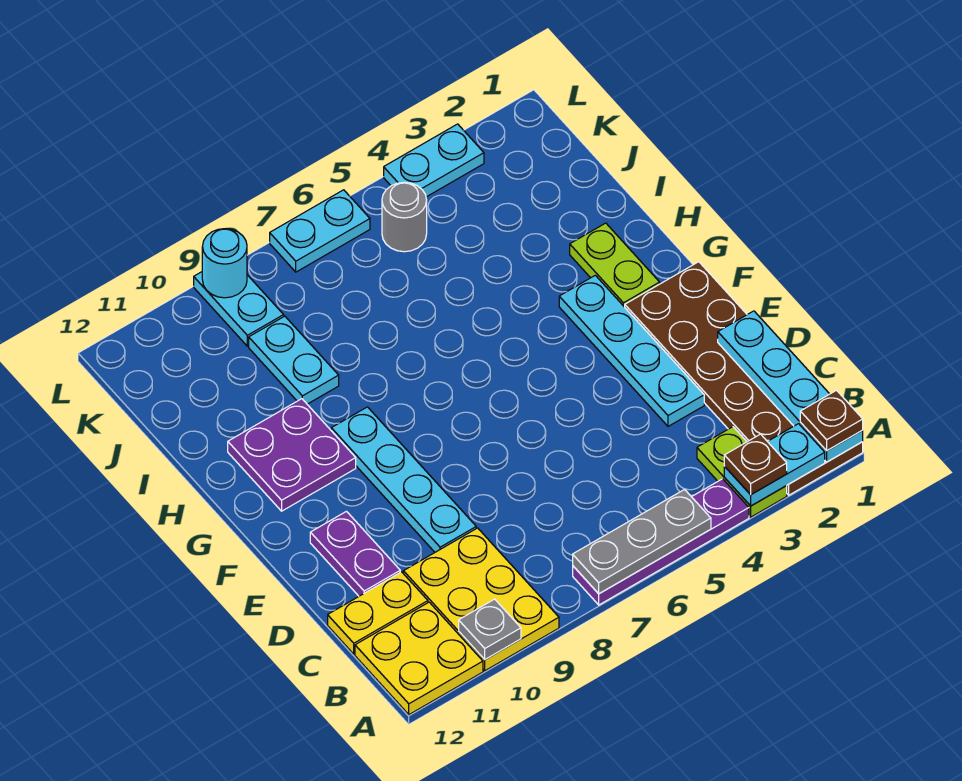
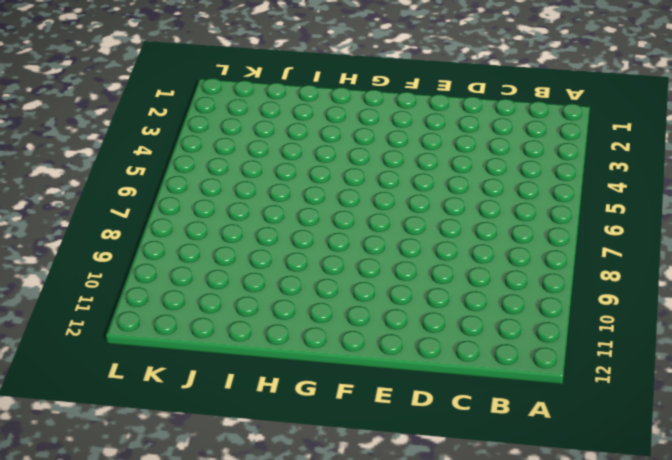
none -> brown plate A1:F2 level 1
none -> lime plate A3:B3 level 1
none -> purple plate A4:A7 level 1

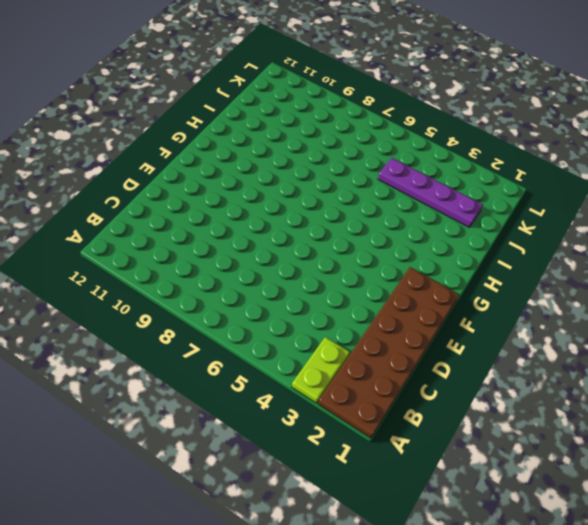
purple plate J2:J5 level 1 -> purple plate A4:A7 level 1
none -> yellow plate A9:C10 level 1
none -> yellow plate A11:B12 level 1
none -> yellow plate C11:C12 level 1

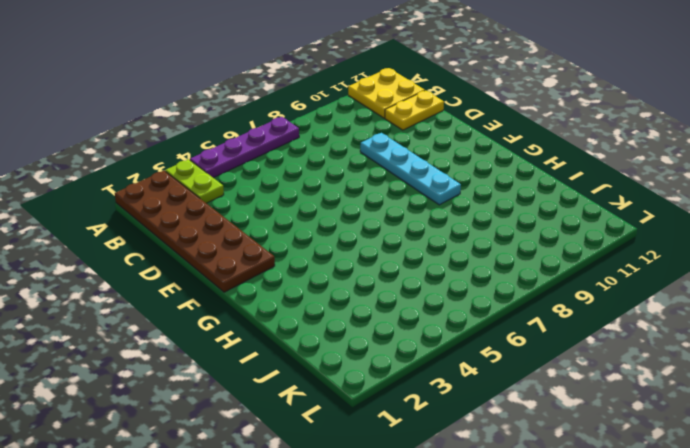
none -> yellow plate A9:C10 level 1
none -> cyan plate D3:G3 level 1
none -> purple plate D11:E11 level 1

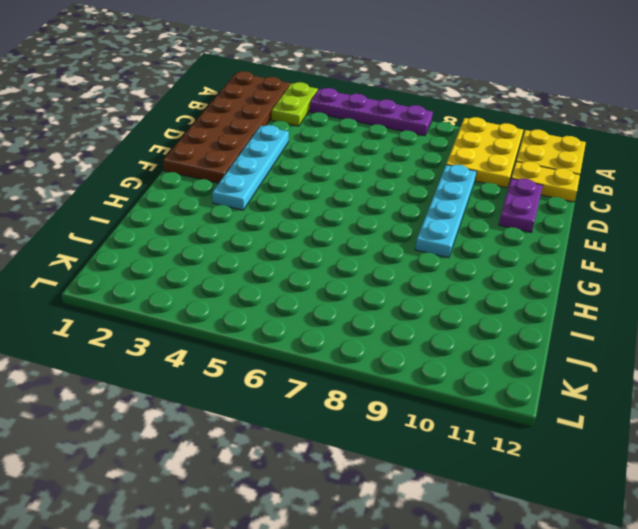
none -> lime plate G2:H2 level 1
none -> purple plate G10:H11 level 1
none -> cyan plate I9:J9 level 1

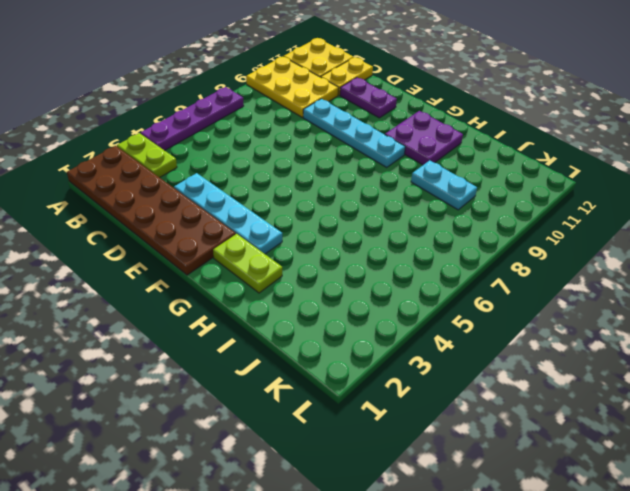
none -> grey round brick K5 level 1
none -> cyan plate K9:L9 level 1
none -> cyan plate L3:L4 level 1

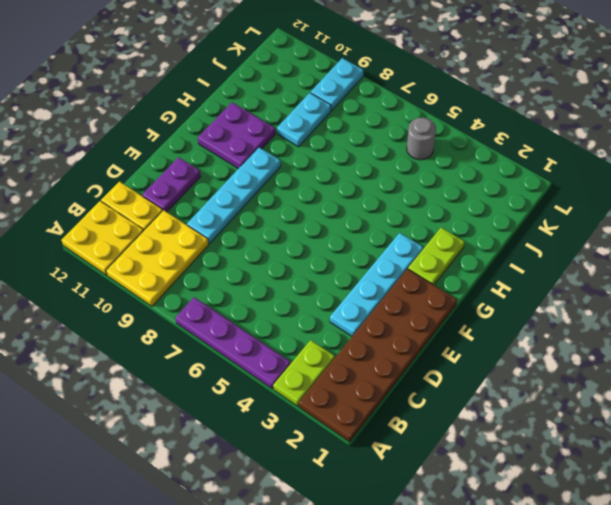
none -> cyan plate L3:L4 level 1
none -> cyan plate L6:L7 level 1
none -> cyan plate A1:D1 level 2

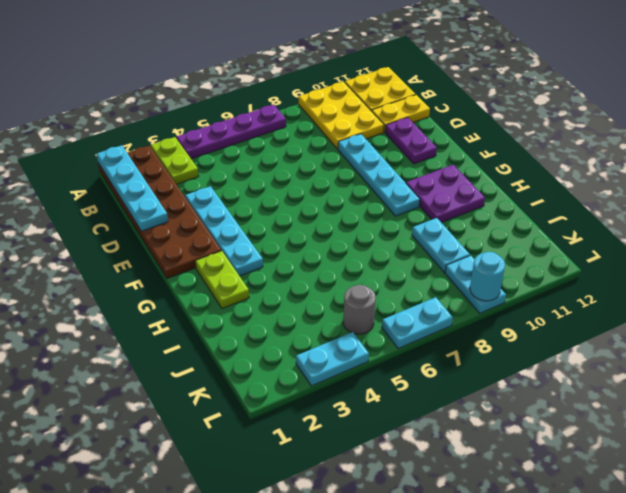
none -> cyan plate A2:A3 level 2
none -> grey plate A5:A7 level 2
none -> grey plate A10 level 2

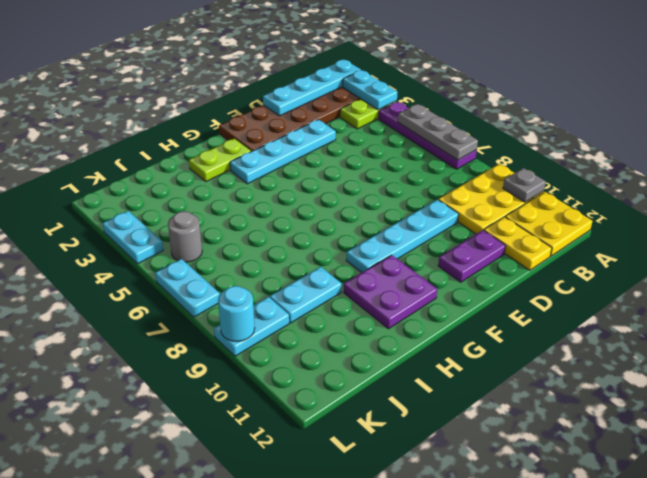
none -> brown plate A1 level 3
none -> brown plate A3 level 3

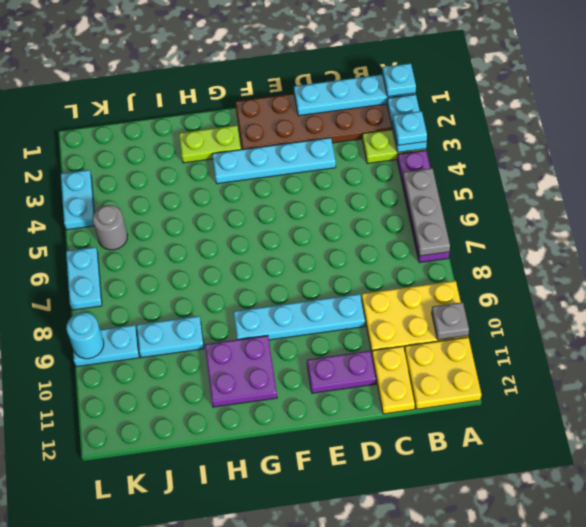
cyan plate A1 level 3 -> brown plate A1 level 3
cyan plate A3 level 3 -> brown plate A3 level 3

